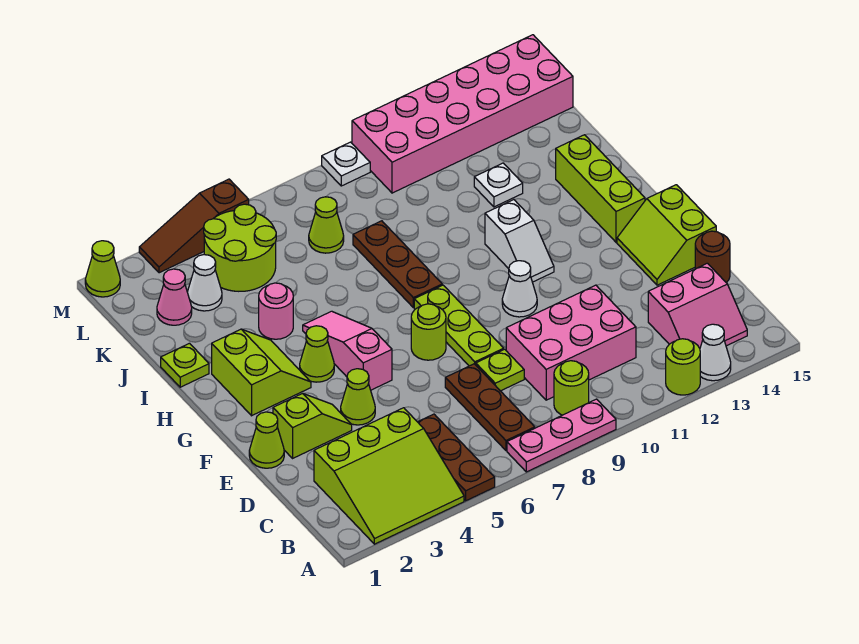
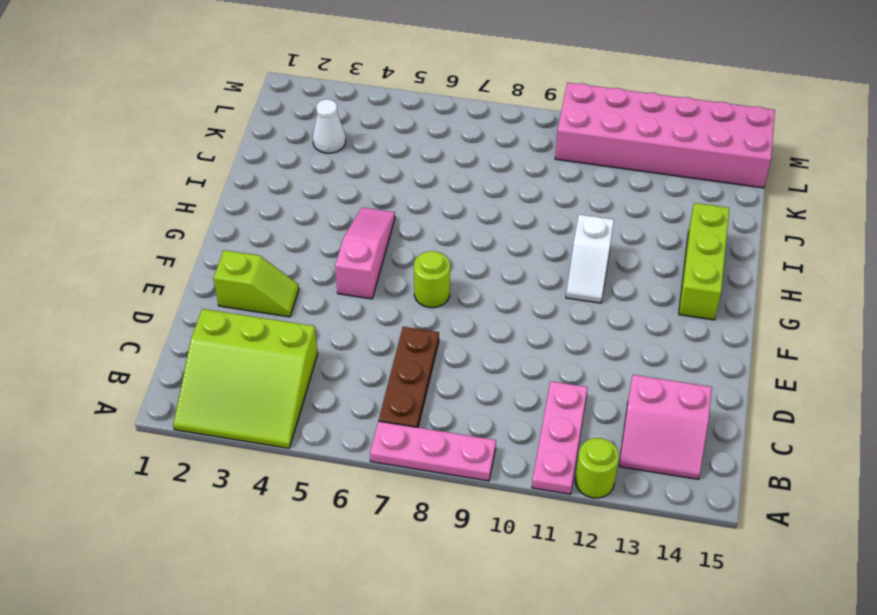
pink plate A11:C11 level 1 -> pink brick C9:D11 level 1
none -> brown plate A5:C5 level 1
none -> white cone A13 level 1
none -> lime round brick B9 level 1
none -> lime plate D8 level 1

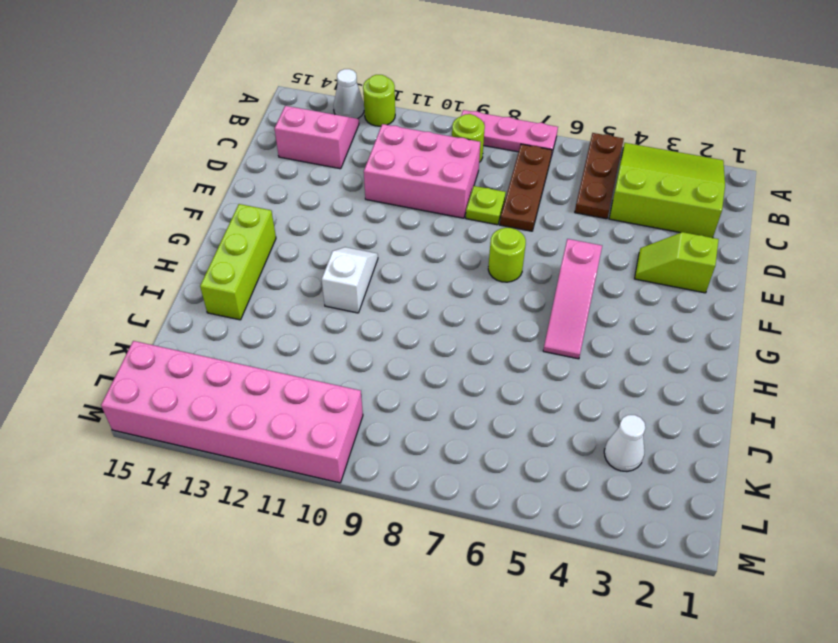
none -> brown round brick D15 level 1
none -> lime cone E1 level 1
none -> lime cone E4 level 1
none -> lime plate E8:G8 level 1

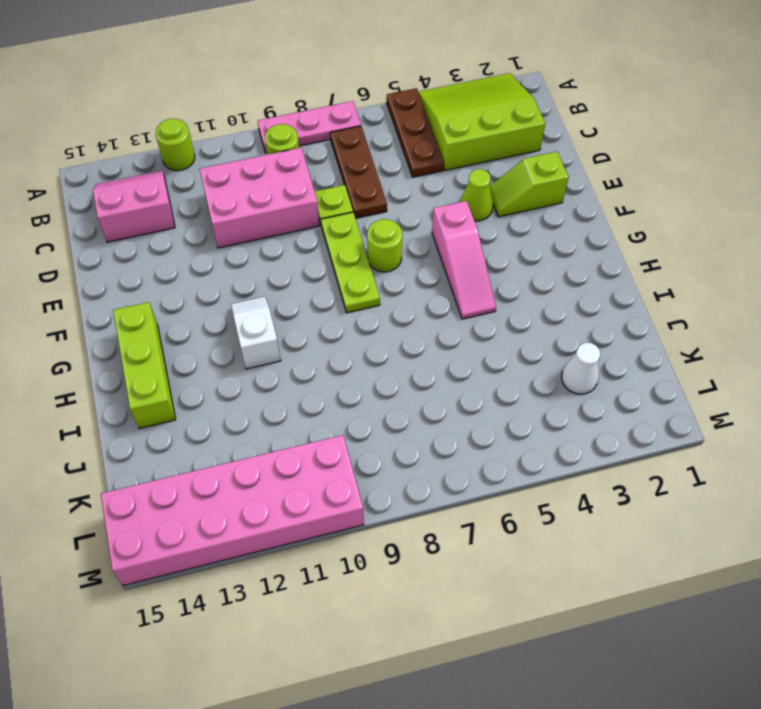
none -> white cone A13 level 1
none -> brown round brick D15 level 1
none -> lime cone E1 level 1
none -> lime slope E14:F15 level 1 top 15

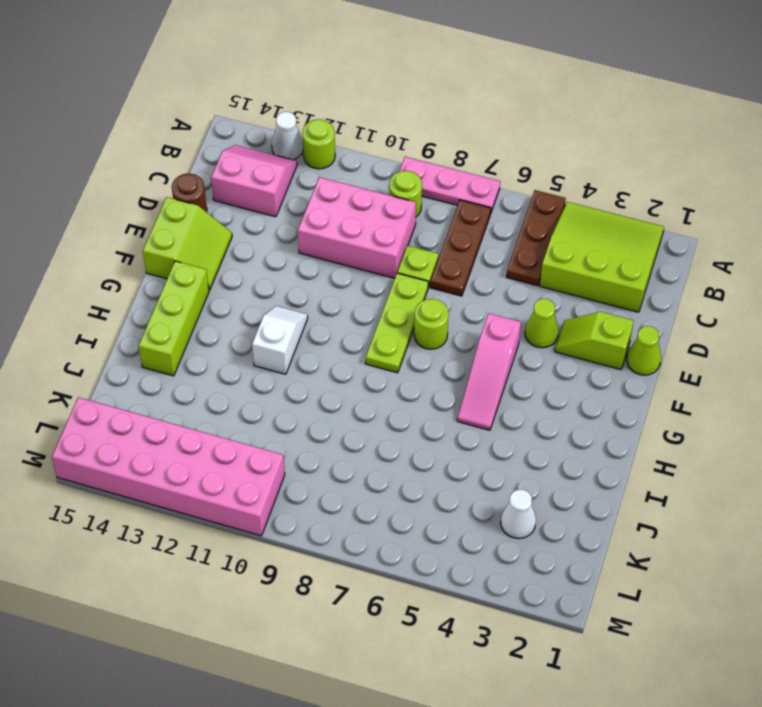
none -> white cone F10 level 1
none -> lime slope G2:H3 level 1 top 2
none -> lime cone G4 level 1
none -> brown plate H8:J8 level 1

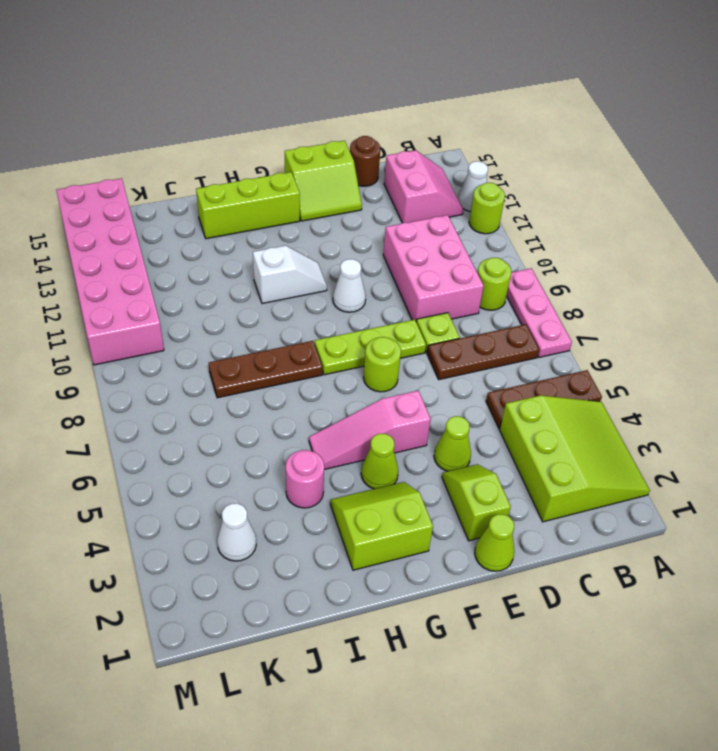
none -> lime plate I1 level 1
none -> white plate J12 level 1
none -> pink cone K2 level 1
none -> lime round brick K4:L5 level 1

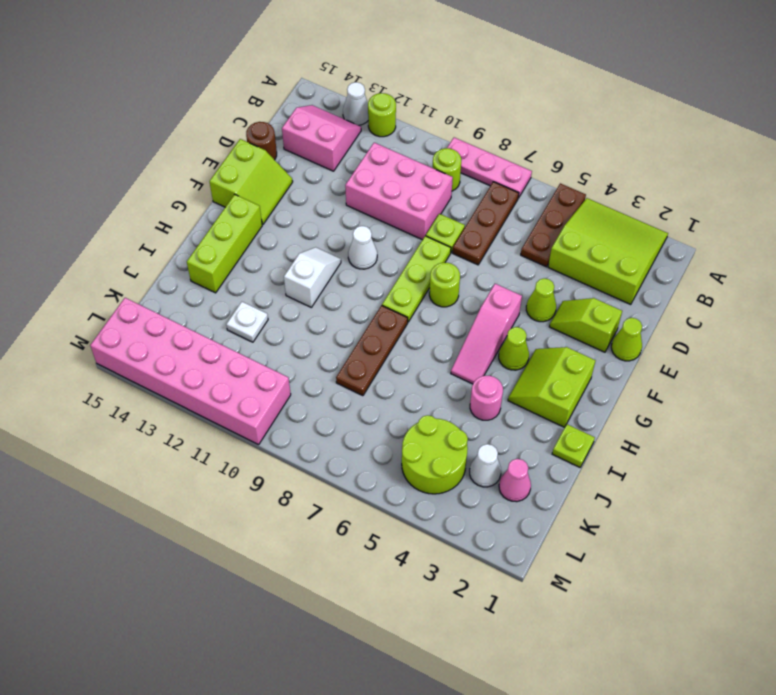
none -> lime cone K7 level 1
none -> lime cone M1 level 1
none -> brown slope M3:M5 level 1 top 5
none -> white plate M9 level 1

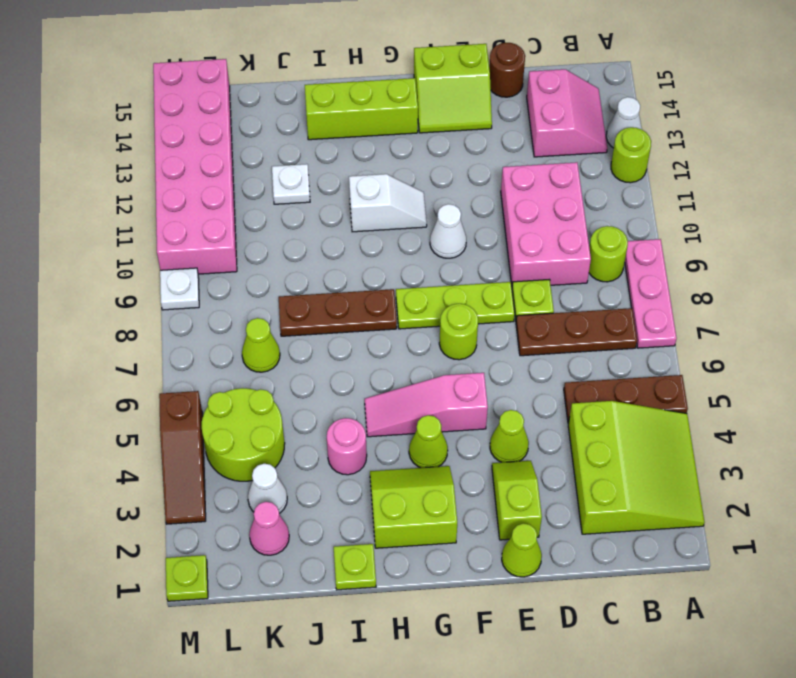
lime plate M1 level 1 -> lime cone M1 level 1

